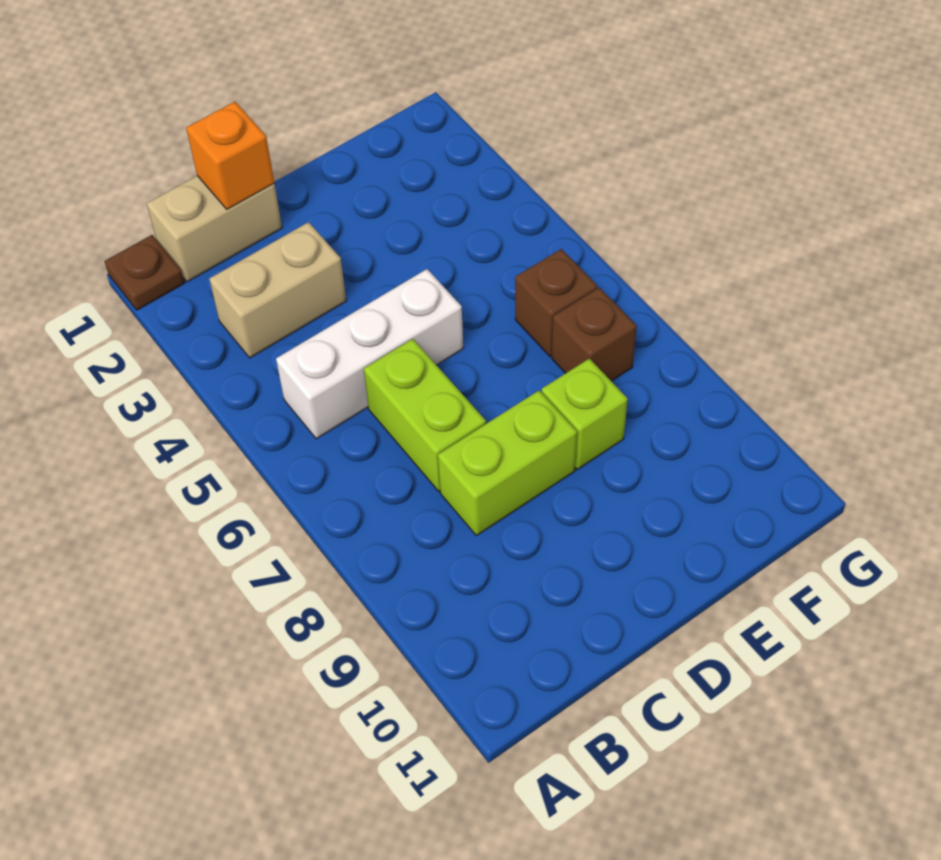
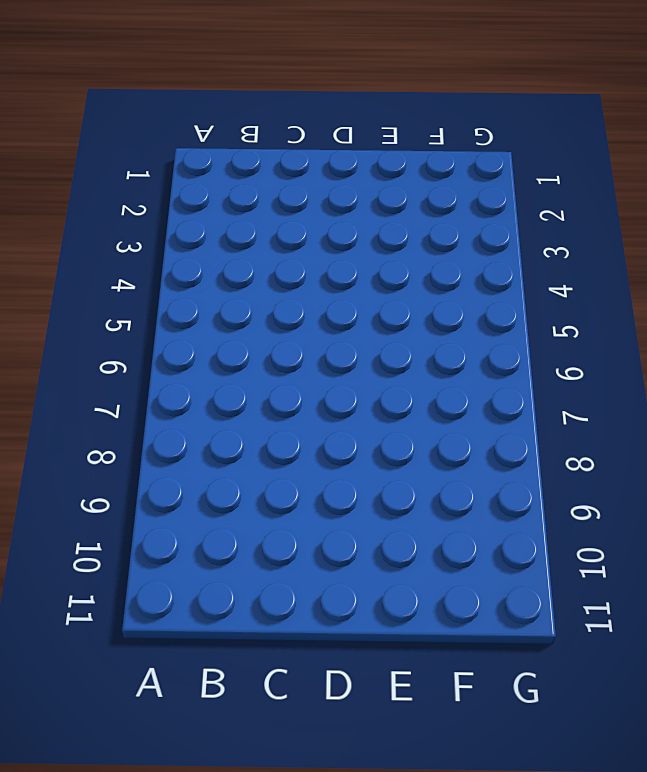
none -> brown plate A1 level 1
none -> tan brick B1:C1 level 1

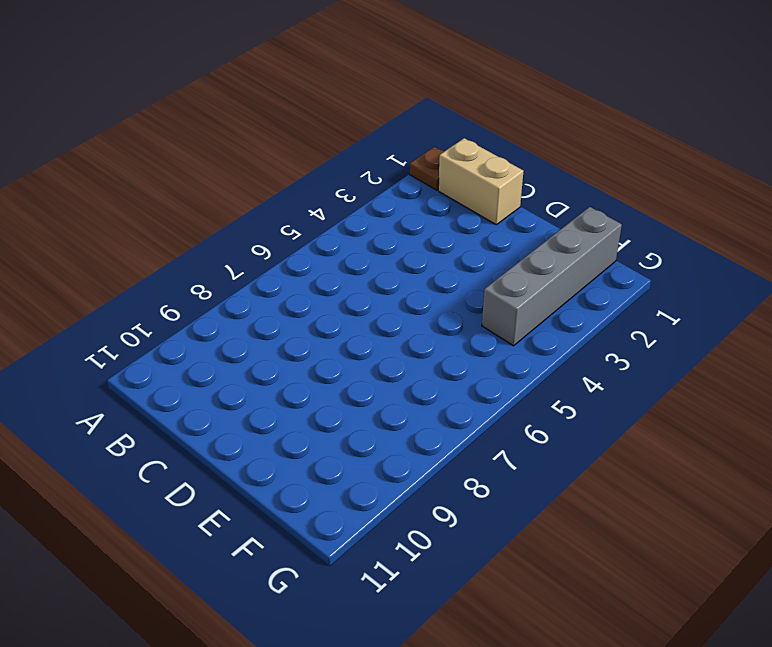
grey brick F1:F4 level 1 -> none
none -> tan brick B3:C3 level 1
none -> white brick B5:D5 level 1

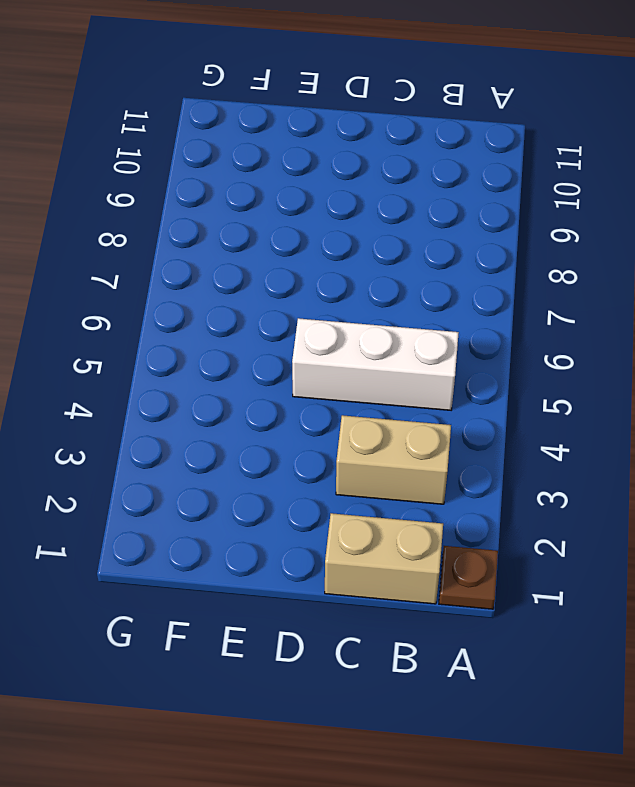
none -> lime brick C6:C7 level 1
none -> lime brick C8:D8 level 1

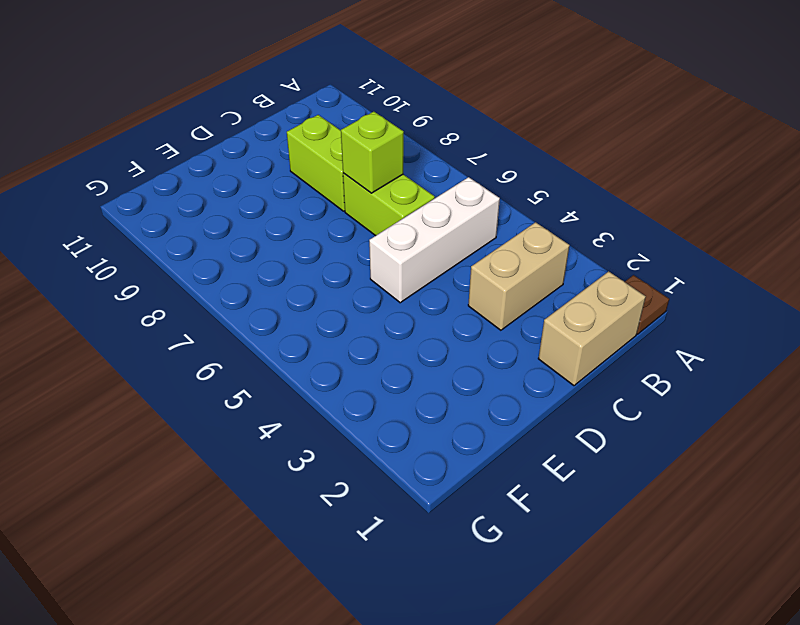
lime brick C7 level 2 -> lime brick E8 level 1
lime brick C8:C9 level 1 -> lime brick C8:D8 level 1
none -> brown brick F6 level 1
none -> brown brick F7 level 1

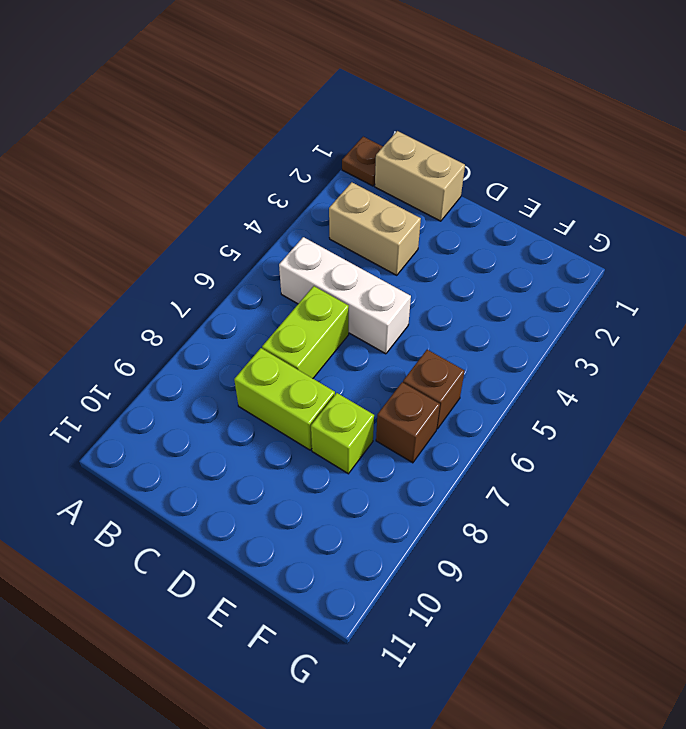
none -> orange brick C1 level 2

